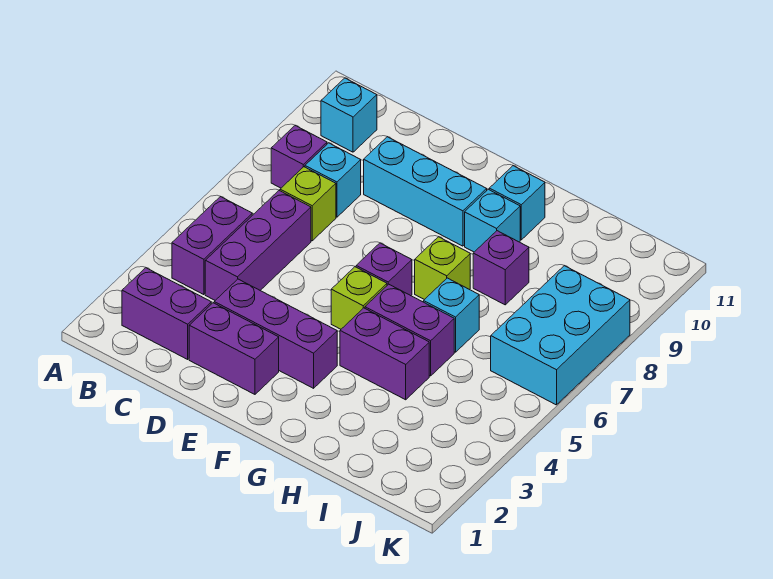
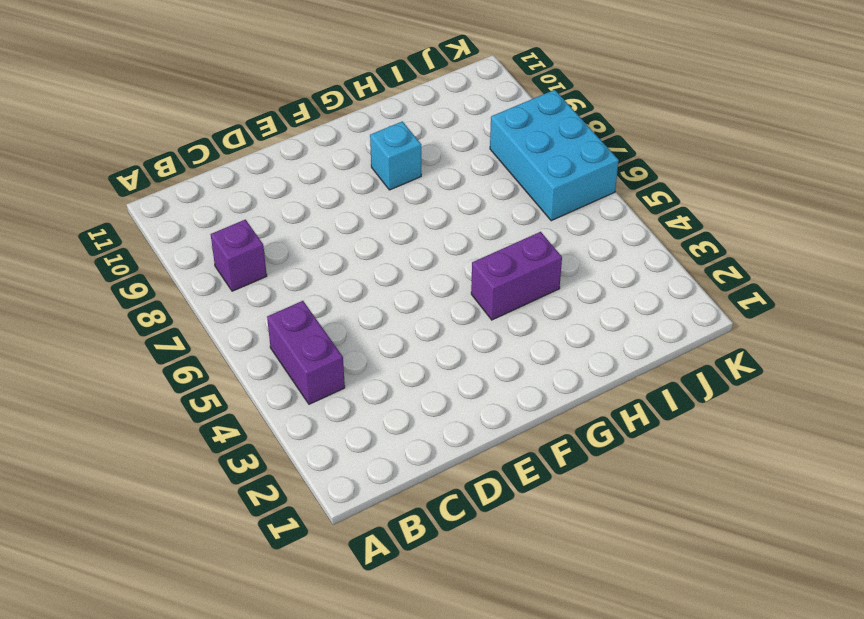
none -> purple brick B2:C2 level 1
none -> cyan brick B10 level 1
none -> purple brick C4:C6 level 1

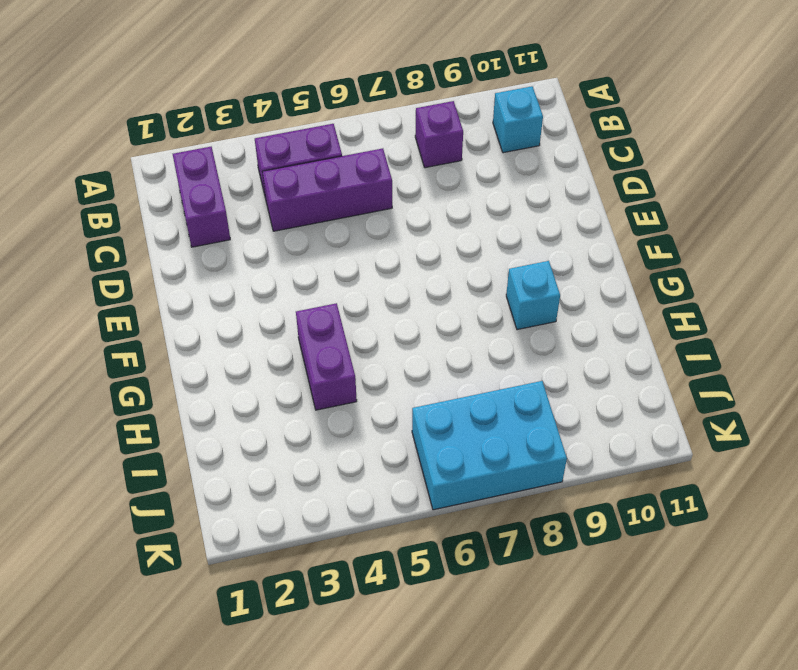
none -> lime brick C7 level 1
none -> cyan brick C8 level 1
none -> purple brick D2:E2 level 1

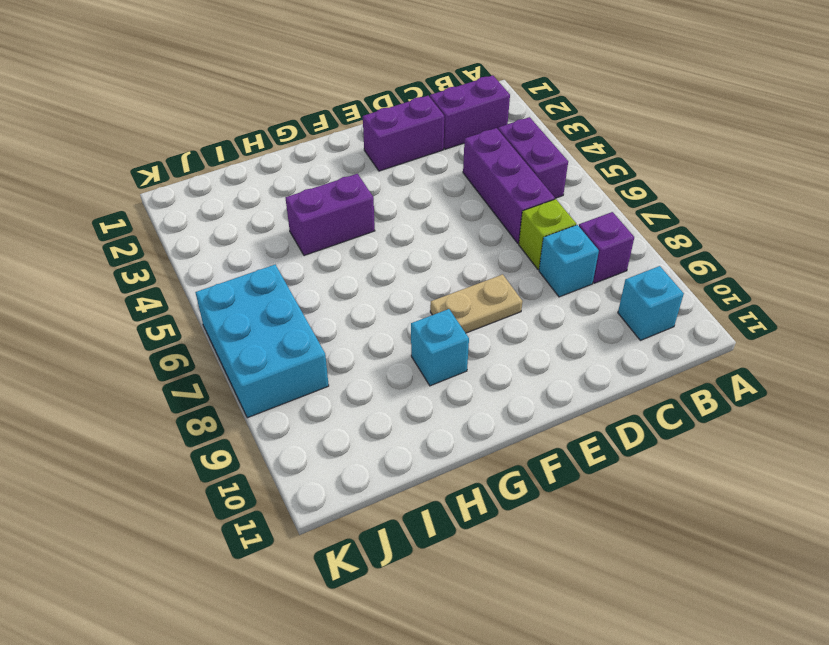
tan plate E8:F8 level 1 -> none
none -> purple brick D3:F3 level 1
none -> cyan brick D9:F9 level 1
none -> lime brick F5 level 1

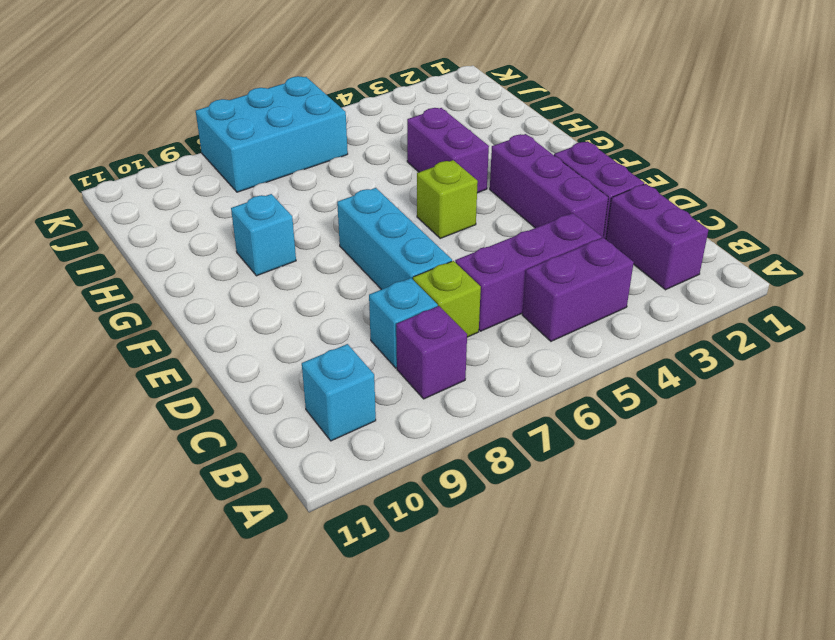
cyan brick D7:F7 level 1 -> cyan brick D9:F9 level 1
none -> purple brick F6 level 1
none -> purple brick G5:H5 level 1
none -> lime brick G7 level 1

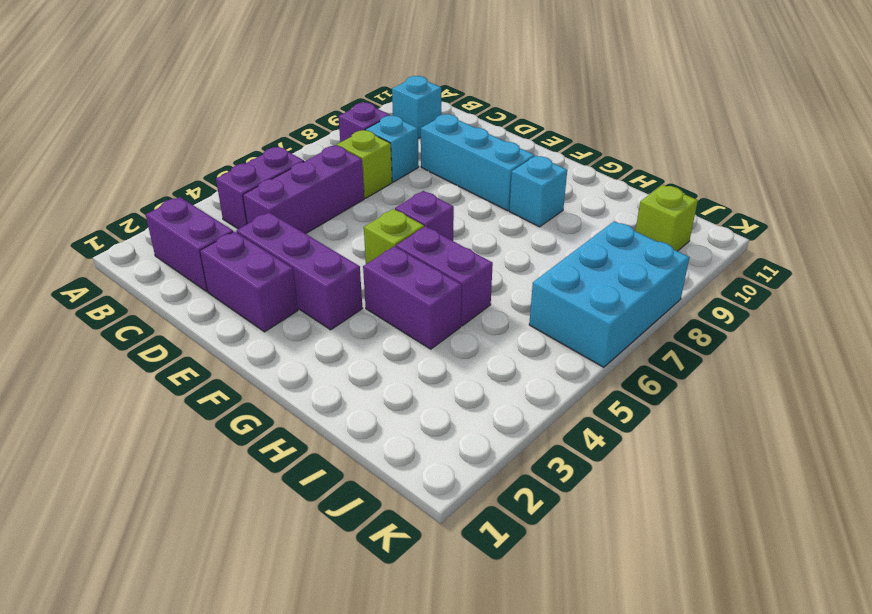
lime brick J10 level 1 -> lime brick G7 level 1
none -> cyan brick G10 level 1
none -> cyan brick H6 level 1
none -> purple brick H8 level 1

